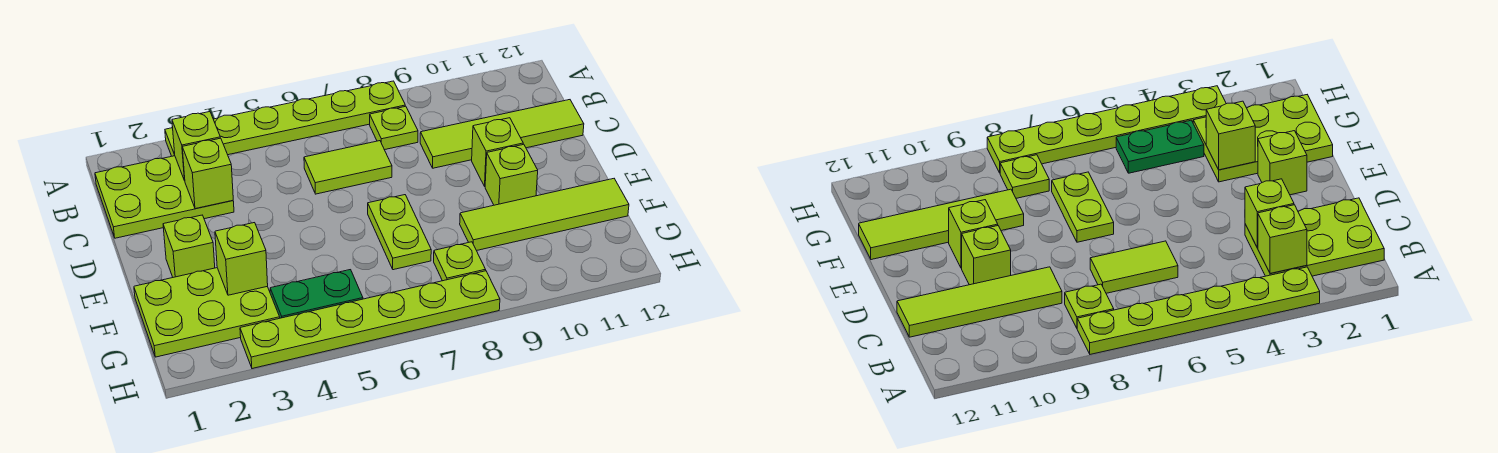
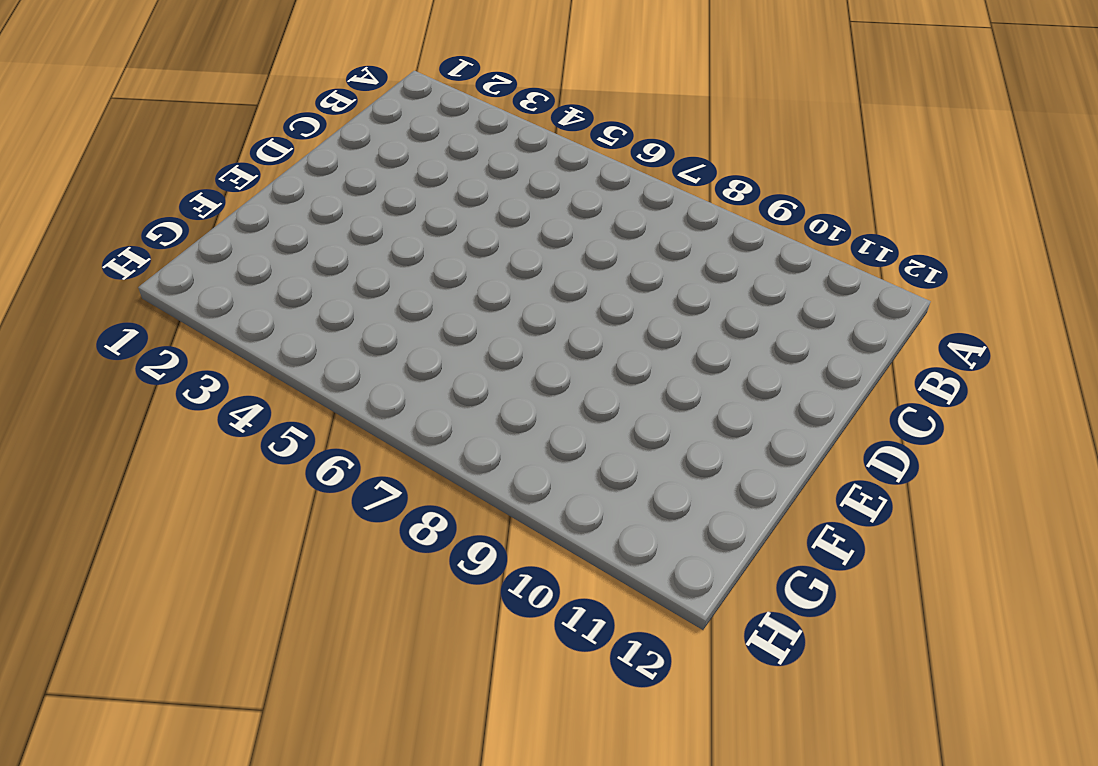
none -> lime plate A3:A8 level 1
none -> lime plate B1:C3 level 1
none -> lime plate B8 level 1

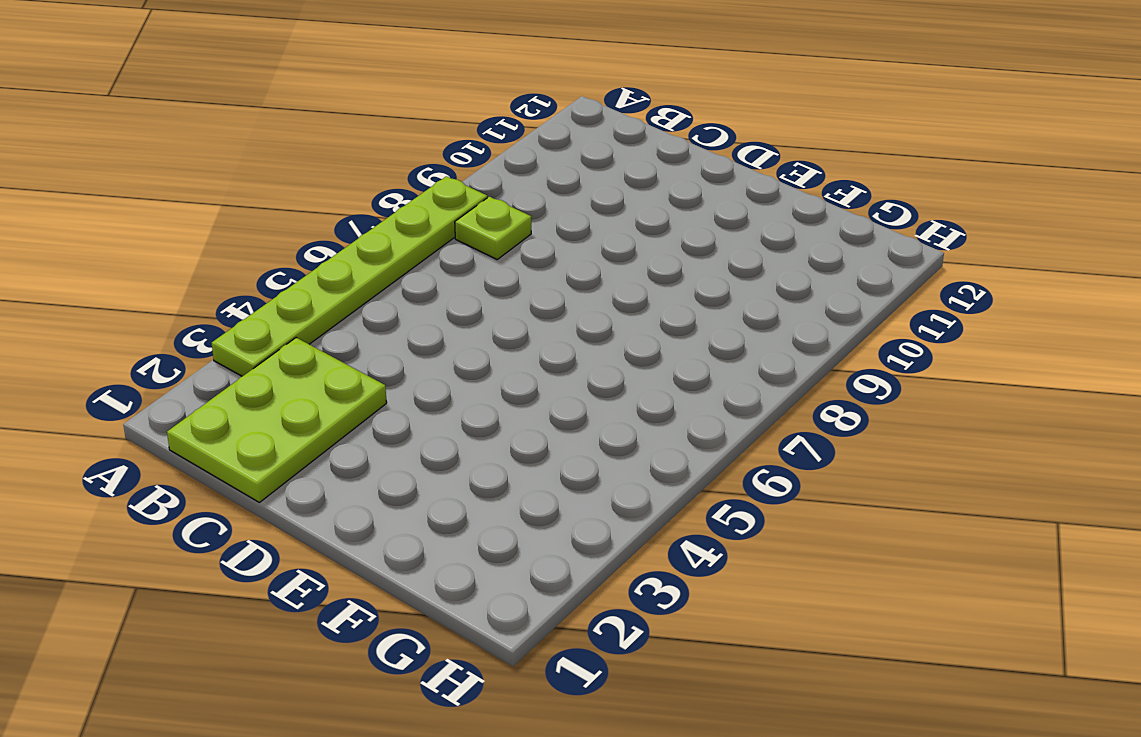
none -> lime tile C6:C7 level 1
none -> lime tile C9:C12 level 1
none -> lime brick D10 level 1

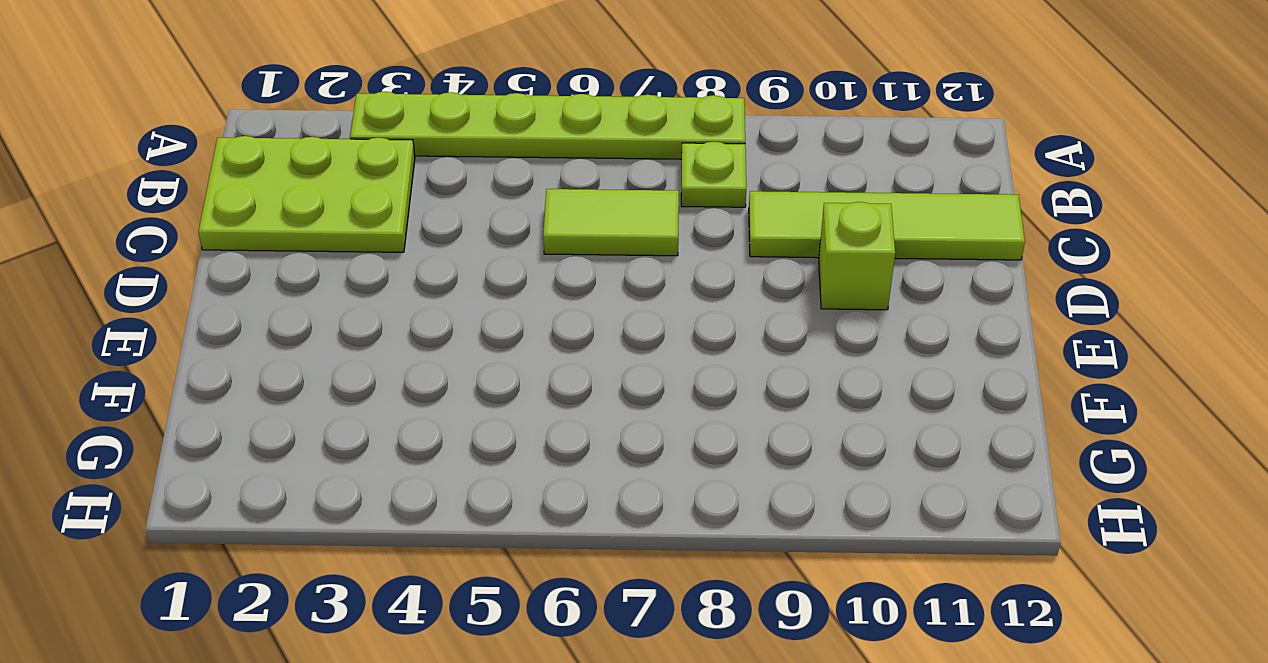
none -> lime brick E2 level 1
none -> lime plate E7:F7 level 1
none -> lime brick E10 level 1

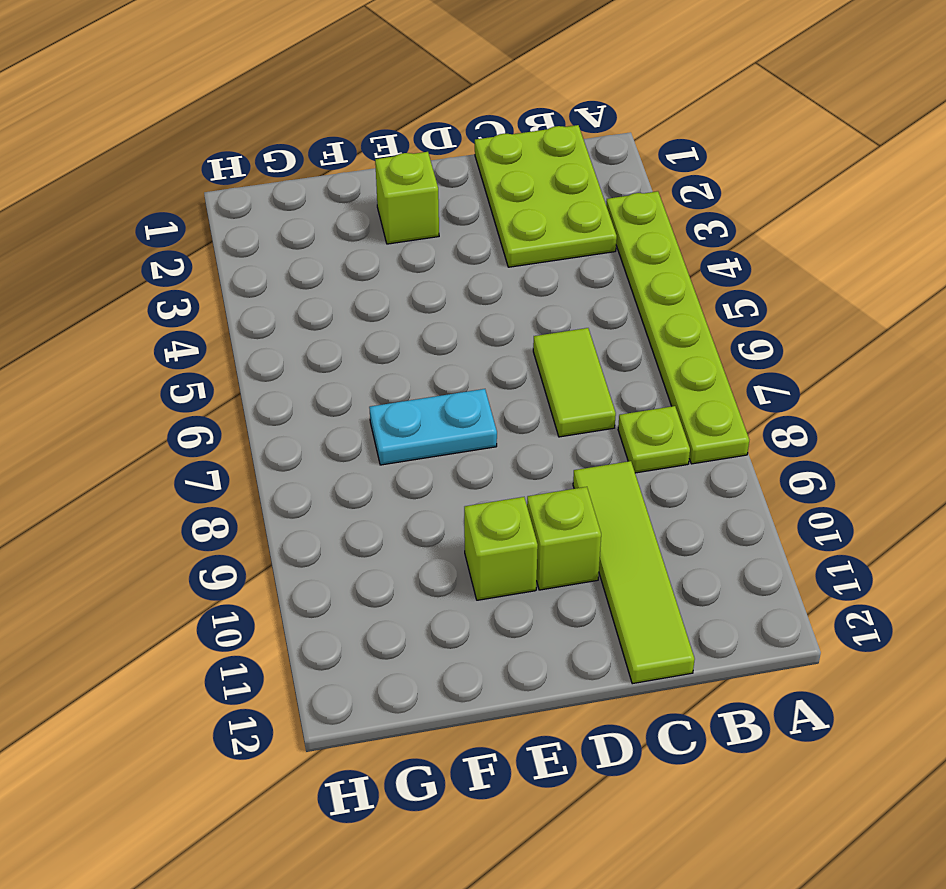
cyan plate E7:F7 level 1 -> lime plate E7:F7 level 1
none -> lime plate F1:G3 level 1
none -> lime tile F9:F12 level 1
none -> green plate G4:G5 level 1

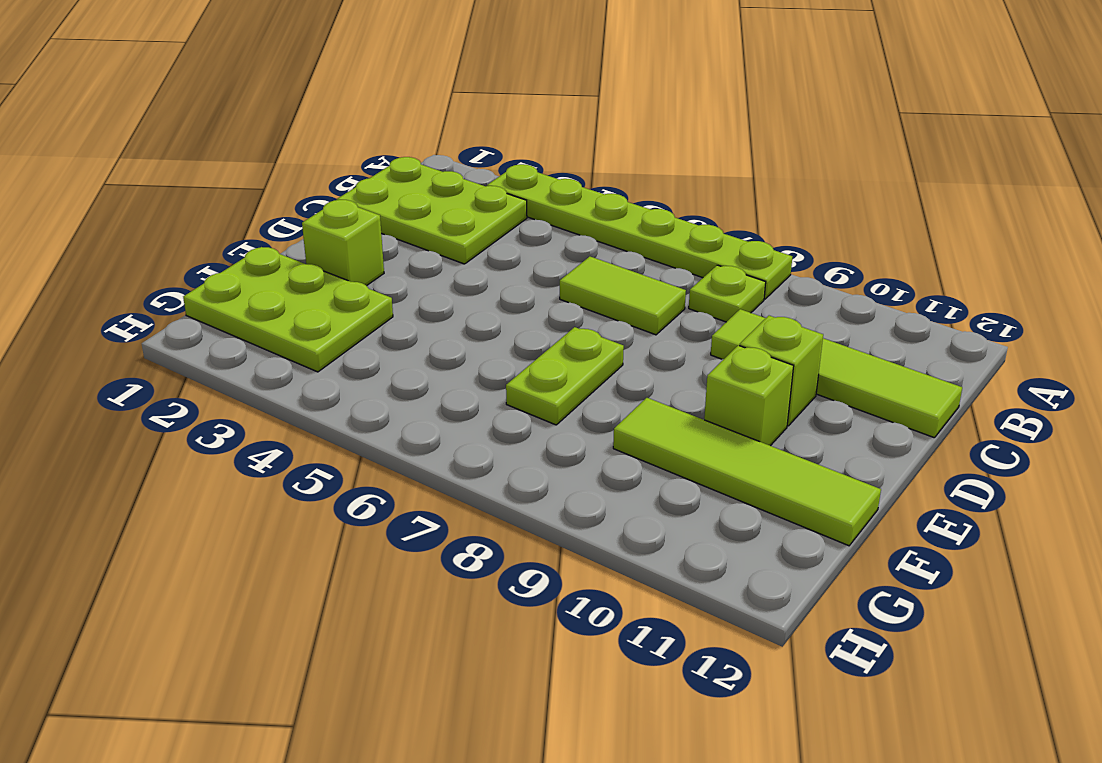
none -> green plate G4:G5 level 1
none -> lime plate G8 level 1
none -> lime plate H3:H8 level 1

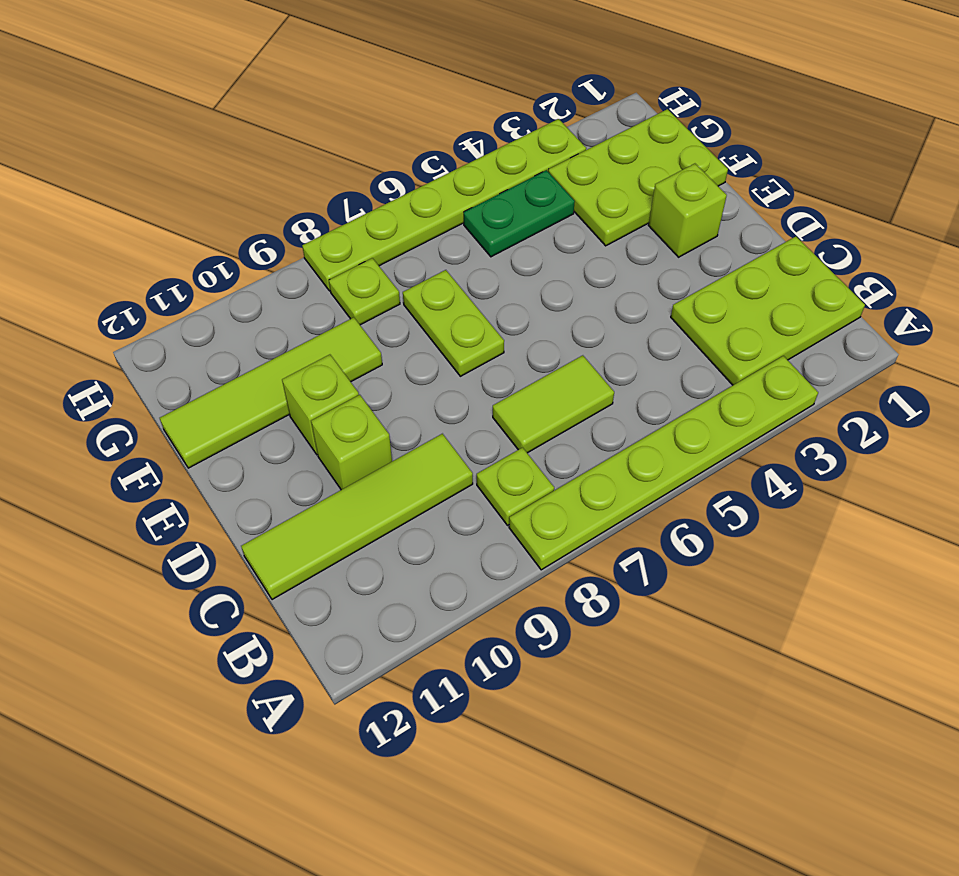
none -> lime brick B3 level 2
none -> lime brick C3 level 2
none -> lime brick F3 level 2

